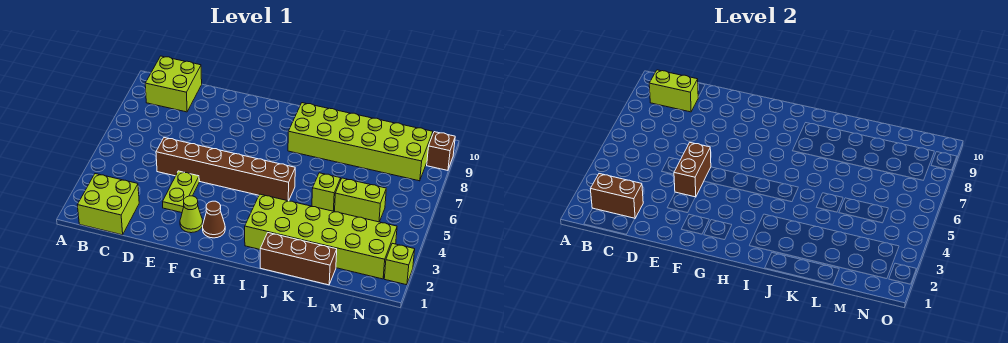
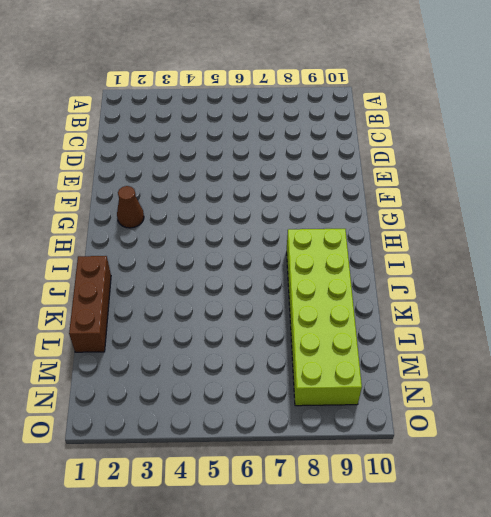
none -> lime brick B1:C2 level 1
none -> lime brick B9:C10 level 1
none -> brown brick D5:I5 level 1

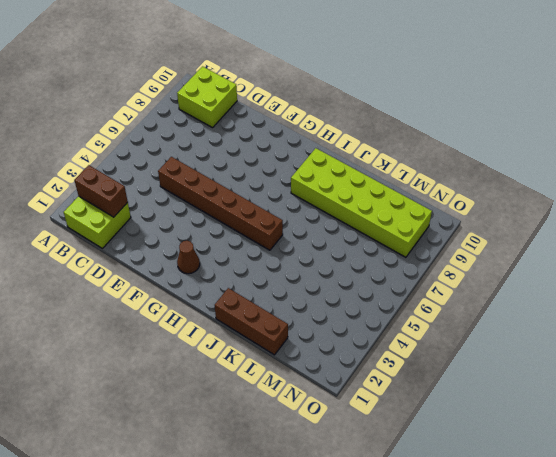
none -> lime plate E3:E4 level 1
none -> lime cone F2 level 1
none -> lime brick I2:N3 level 1

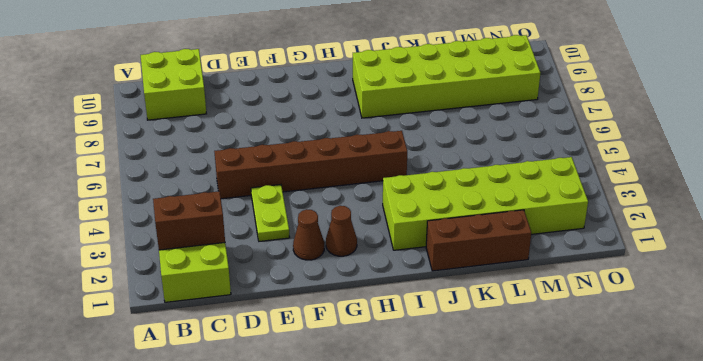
brown cone F2 level 1 -> lime cone F2 level 1
none -> lime brick K5 level 1
none -> lime brick L5:M5 level 1
none -> lime brick O2 level 1

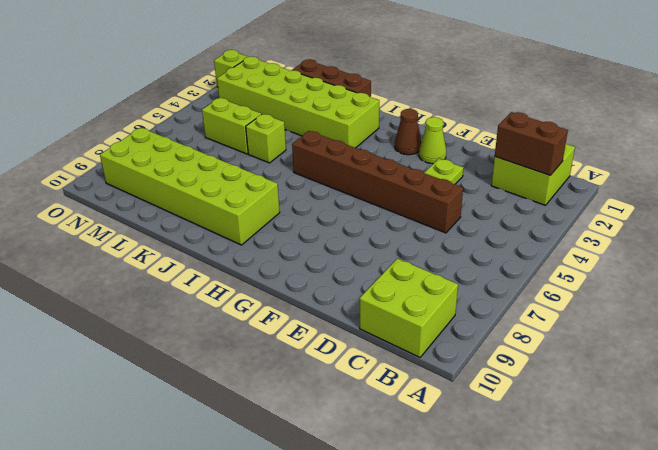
none -> brown brick O9 level 1
none -> lime brick B9:C9 level 2
none -> brown brick E4:E5 level 2

